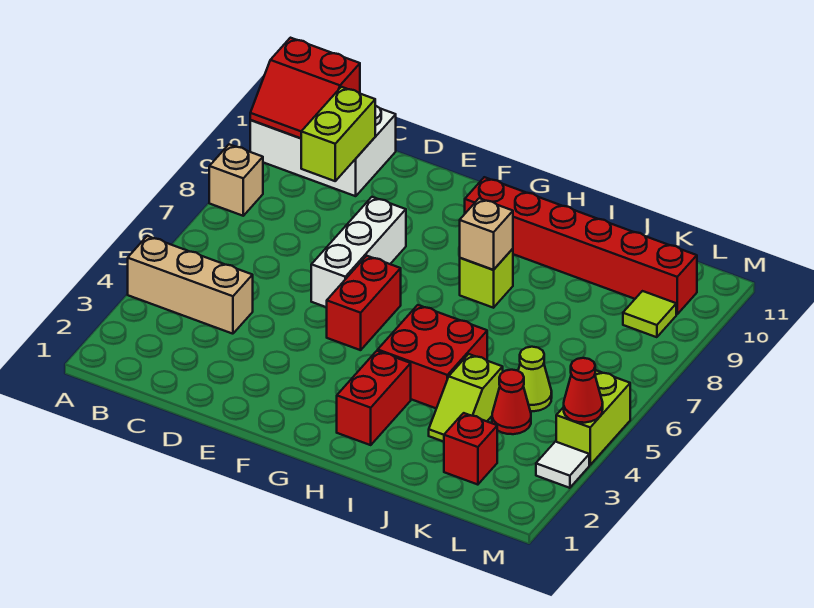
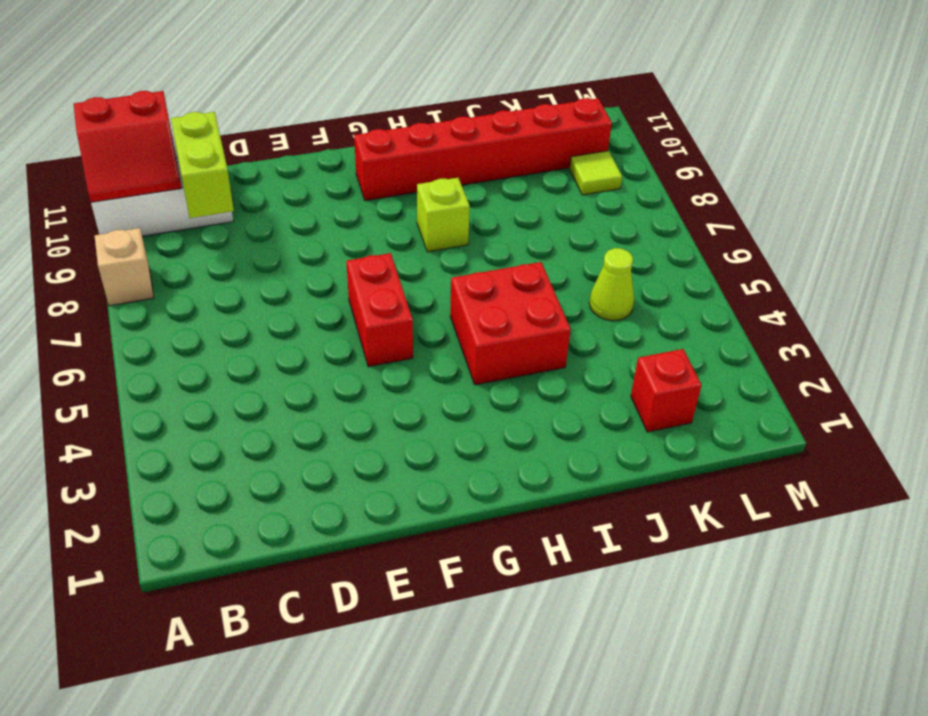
none -> tan brick A4:C4 level 1
none -> white brick E6:E8 level 1
none -> red brick H2:H3 level 1

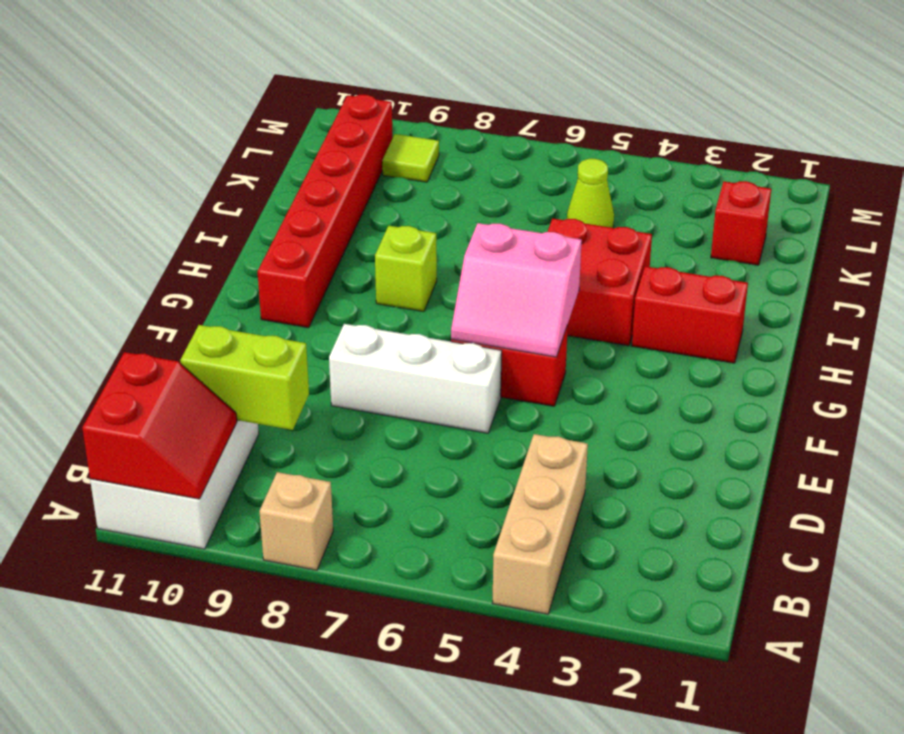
pink slope F5:G6 level 2 top G -> none
none -> lime slope J3:J4 level 1 top 4
none -> red cone K4 level 1
none -> white tile M3 level 1

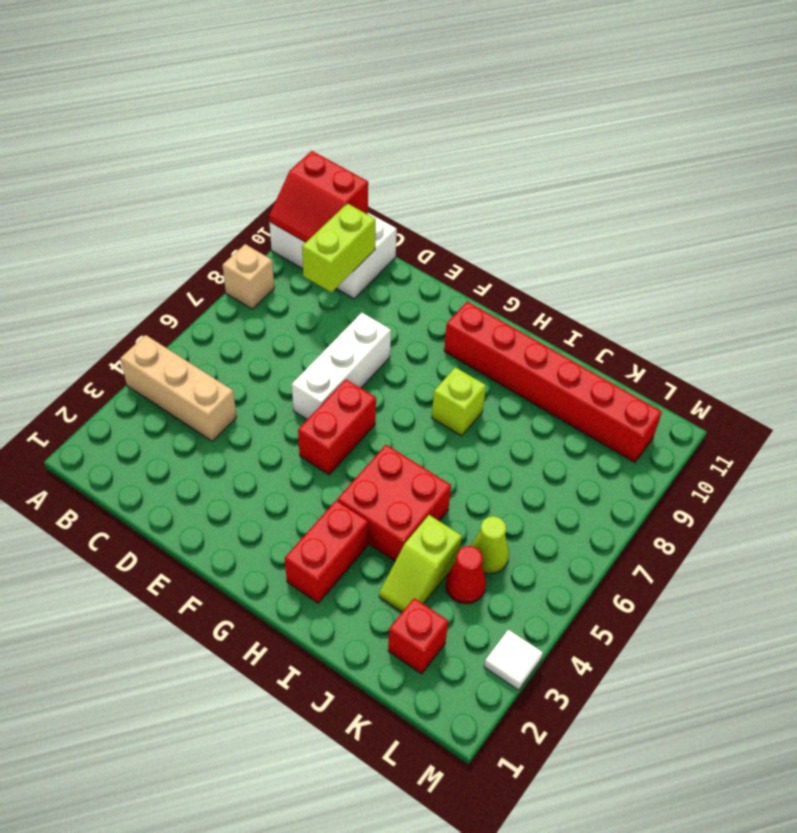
none -> lime tile L9 level 1
none -> lime brick M4:M5 level 1
none -> tan brick H8 level 2

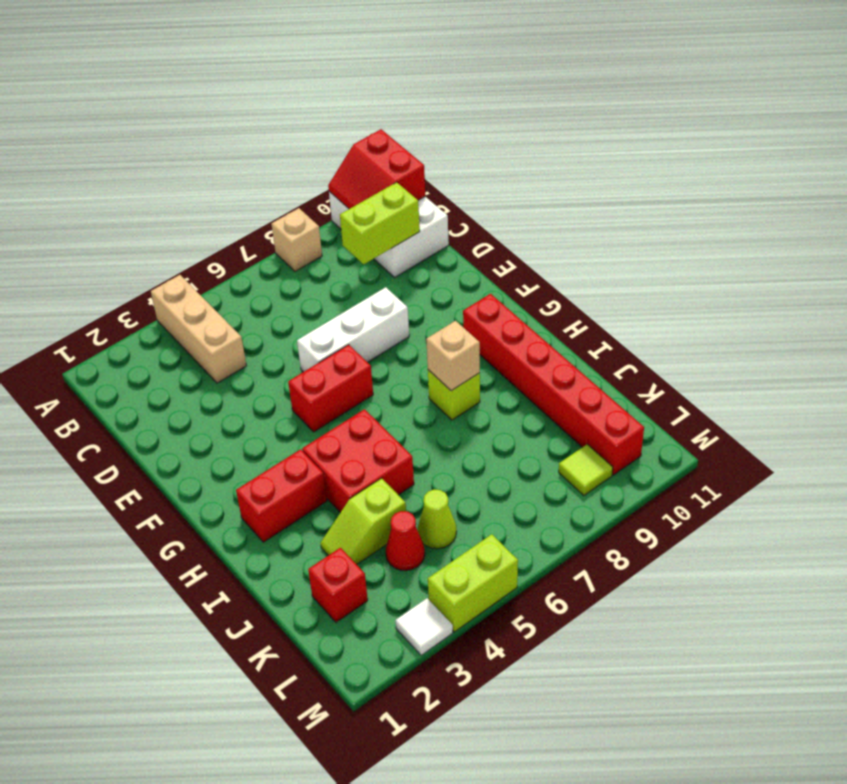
none -> red cone M4 level 2

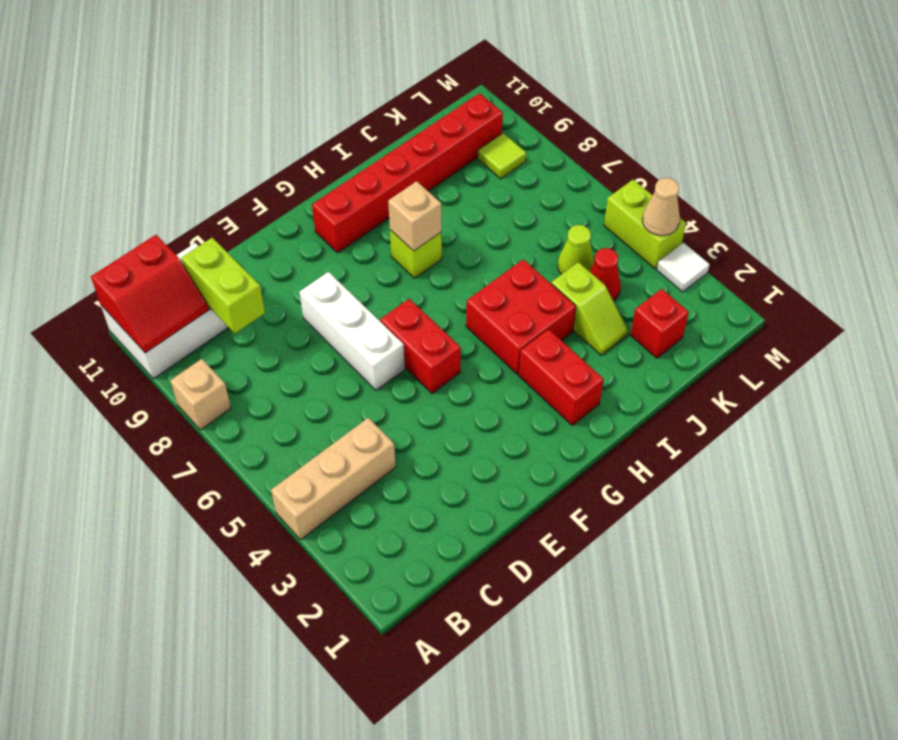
tan cone M4 level 2 -> red cone M4 level 2

